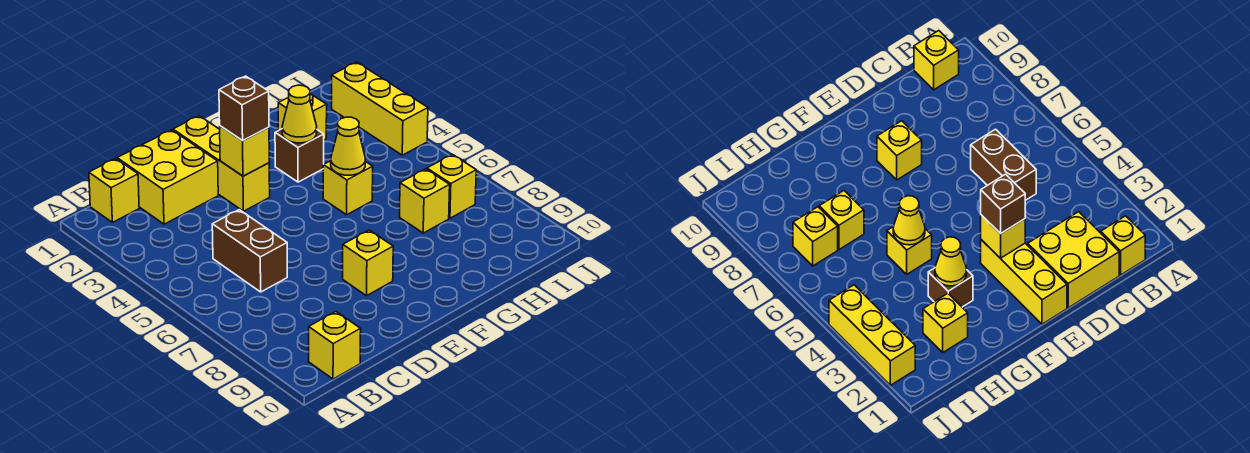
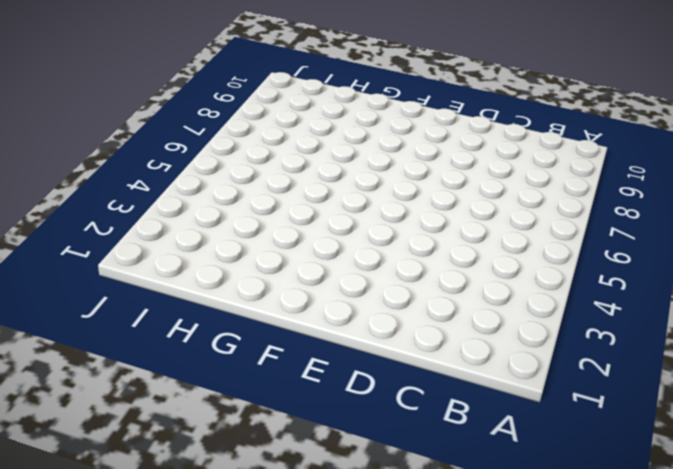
none -> yellow brick B1 level 1
none -> yellow brick B10 level 1
none -> yellow brick C1:D2 level 1

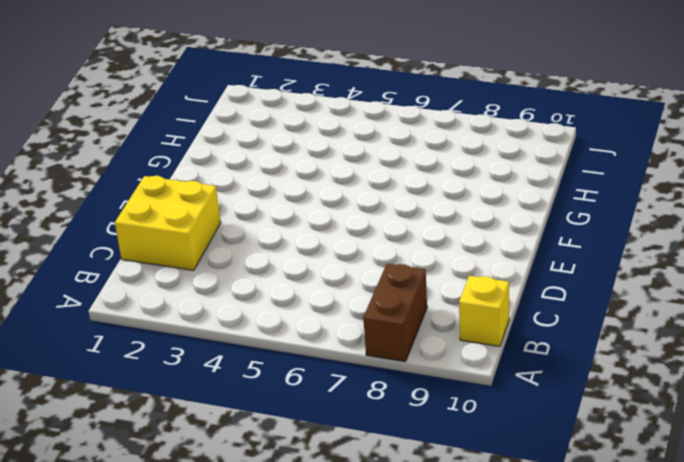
brown brick A8:B8 level 1 -> brown brick C5:C6 level 1
none -> yellow brick B1 level 1
none -> yellow brick E1:E3 level 1
none -> yellow brick E8 level 1

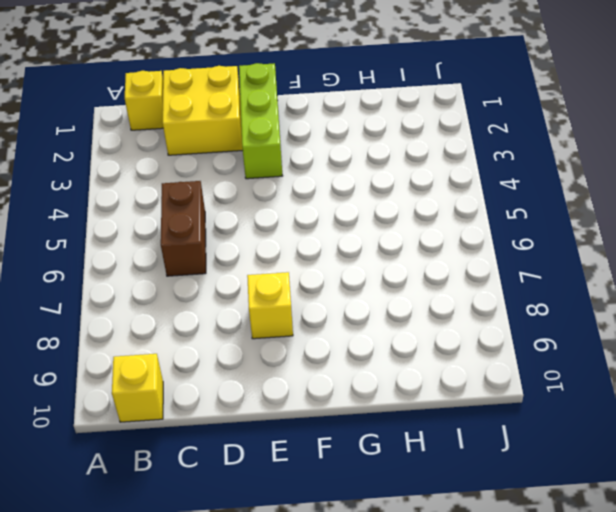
lime brick E1:E3 level 1 -> yellow brick E1:E3 level 1
none -> brown brick G3 level 1
none -> yellow brick G5 level 1
none -> yellow brick H2 level 1

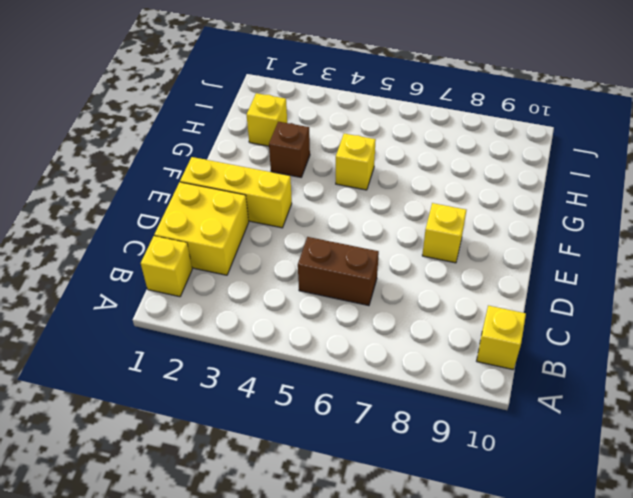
none -> yellow brick H7 level 1
none -> yellow brick I7 level 1
none -> yellow brick J2:J4 level 1

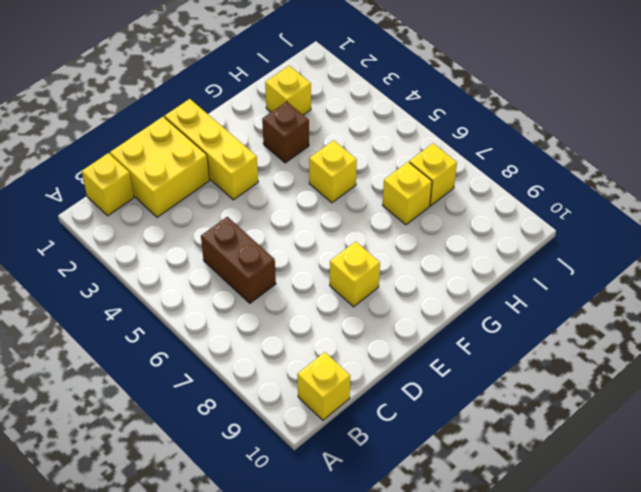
none -> yellow brick J2:J4 level 1
none -> yellow brick E3 level 2
none -> yellow cone G3 level 2

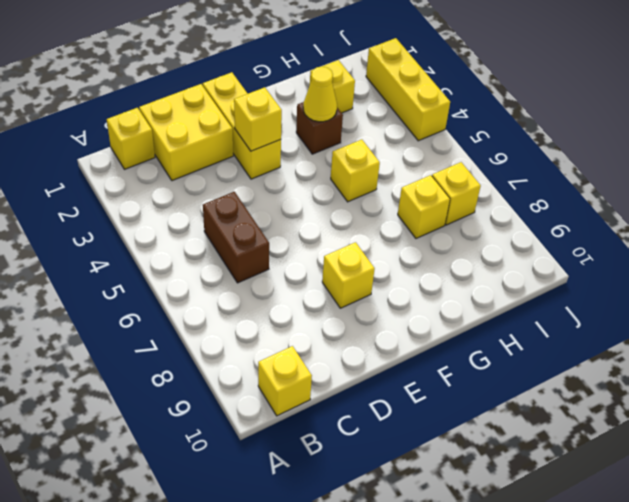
none -> yellow cone G5 level 2
none -> brown brick E3 level 3

